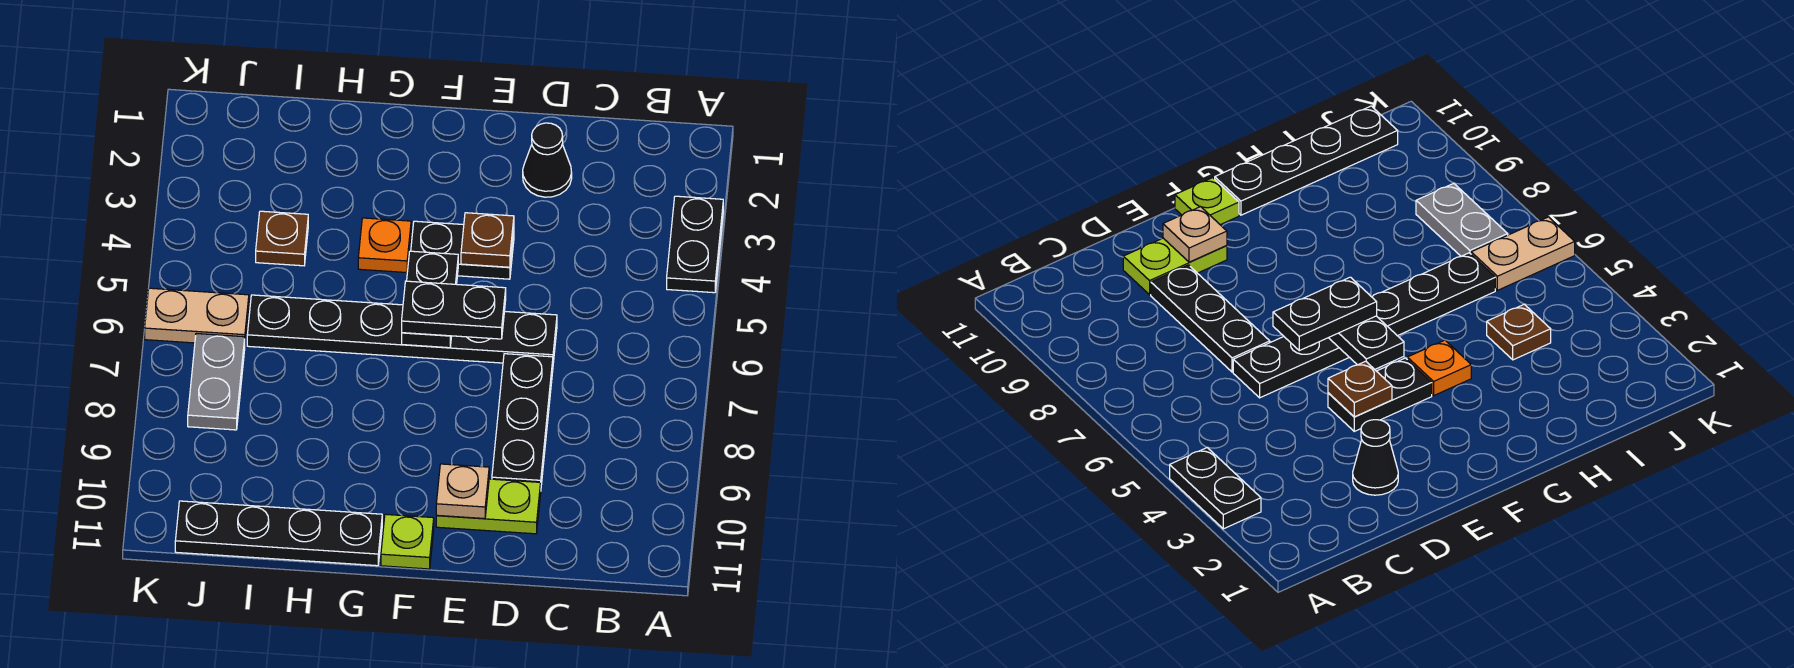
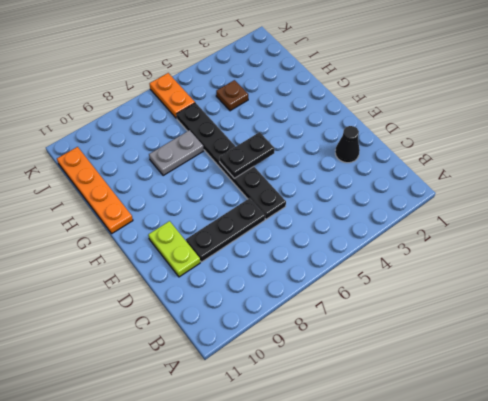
orange plate G11:J11 level 1 -> black plate G11:J11 level 1
grey plate H7:H8 level 1 -> grey plate J7:J8 level 1
orange plate J6:K6 level 1 -> tan plate J6:K6 level 1
none -> black plate A3:A4 level 1
none -> black plate E4:F4 level 1
none -> lime plate F11 level 1

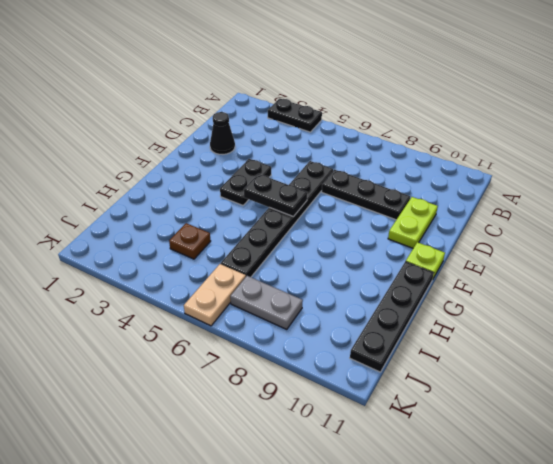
none -> orange plate G4 level 1
none -> brown plate E4 level 2
none -> tan plate E10 level 2

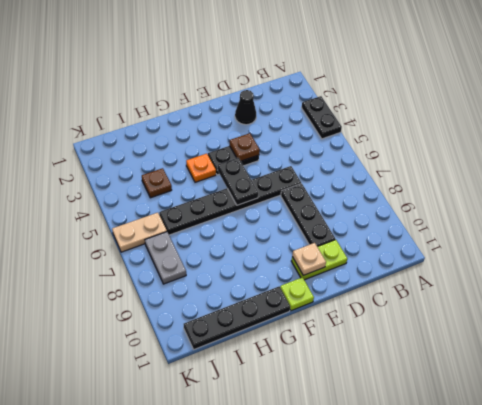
none -> black plate E6:F6 level 3

